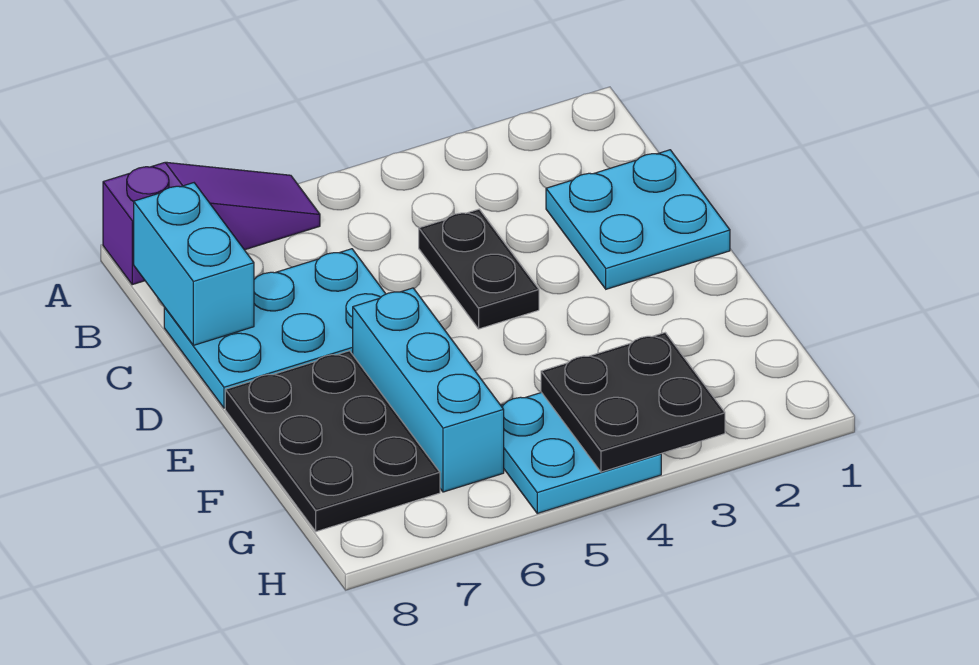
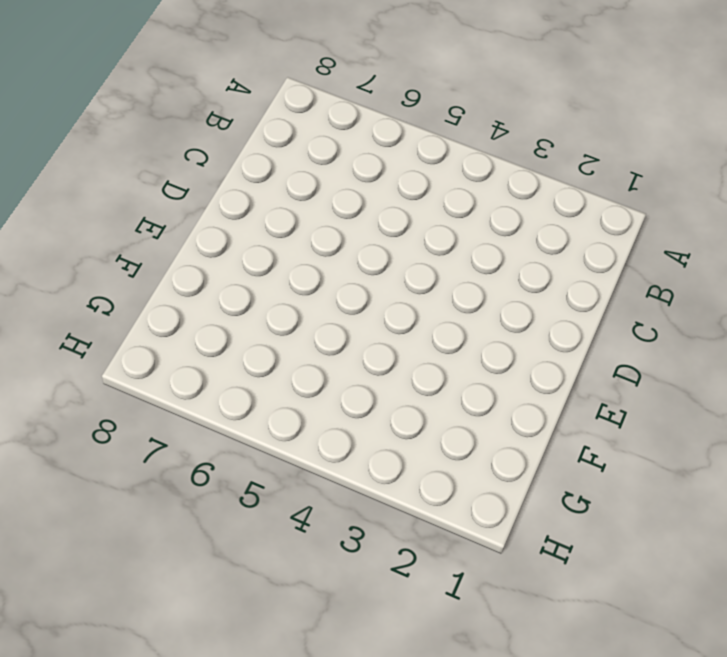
none -> purple slope A6:A8 level 1 top 8
none -> cyan plate C1:D2 level 1

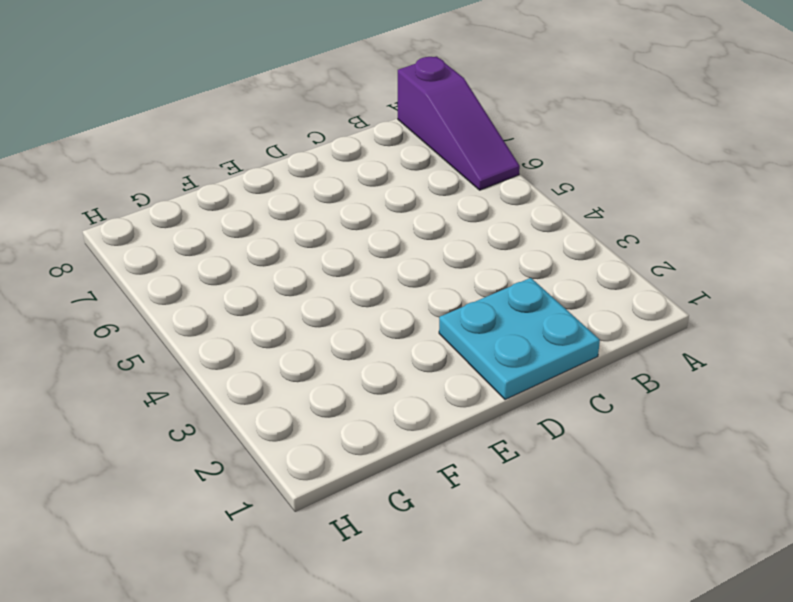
none -> black plate C4:D4 level 1
none -> cyan plate C6:D8 level 1

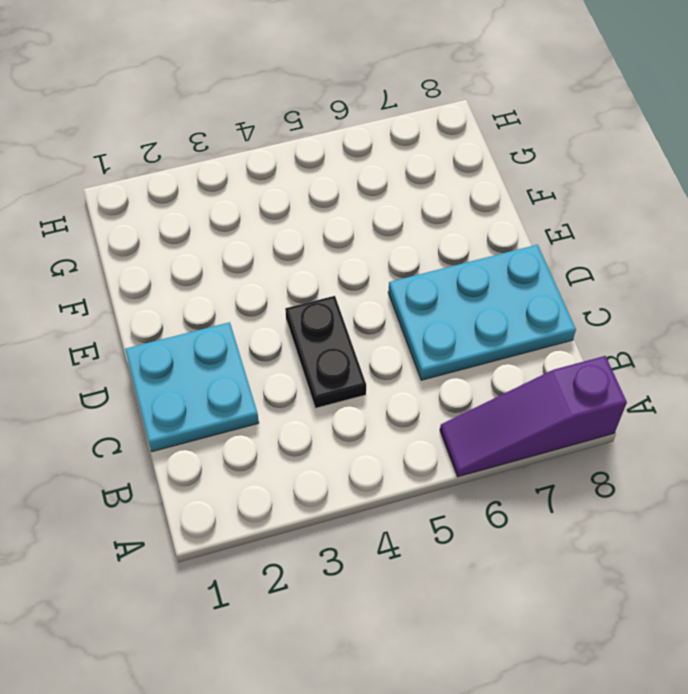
none -> cyan brick E6:G6 level 1
none -> black plate E7:G8 level 1

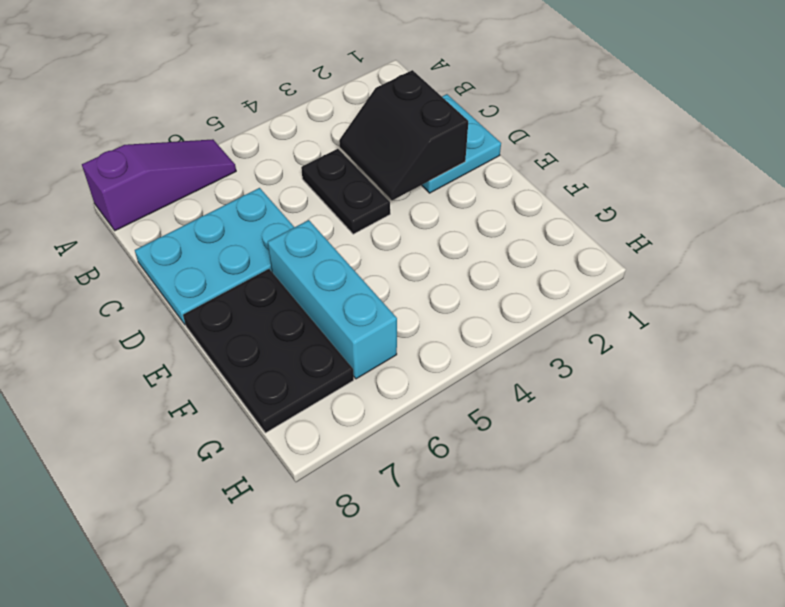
black slope C2:D3 level 2 top 2 -> none
none -> cyan plate G4:H5 level 1
none -> cyan brick B8:C8 level 2

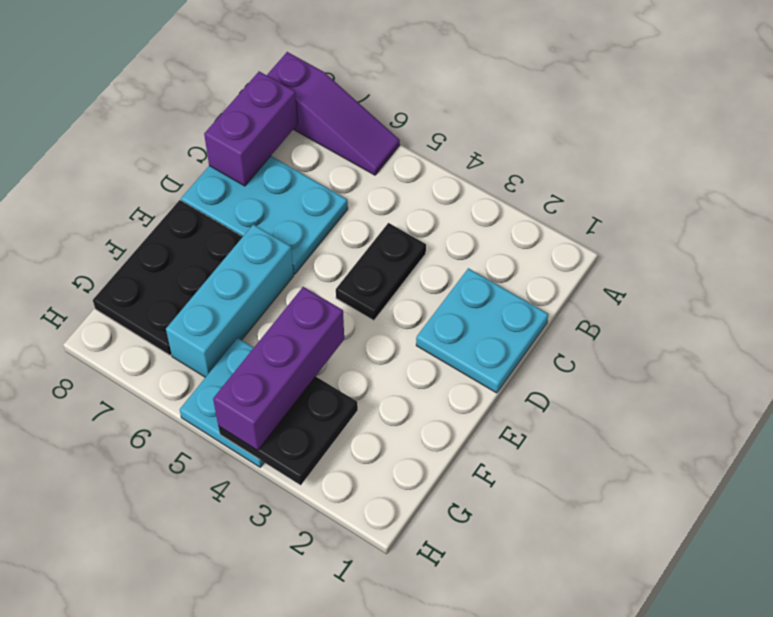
purple brick B8:C8 level 2 -> cyan brick B8:C8 level 2
purple brick F4:H4 level 3 -> none

